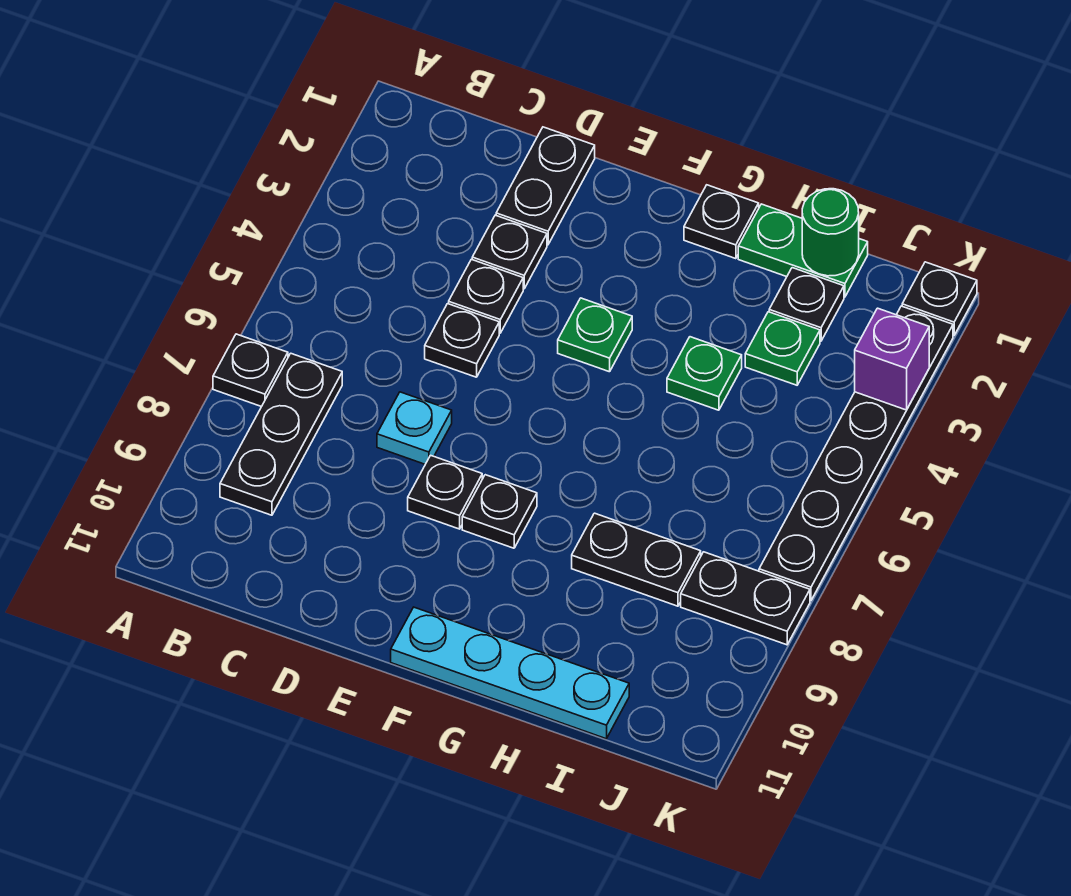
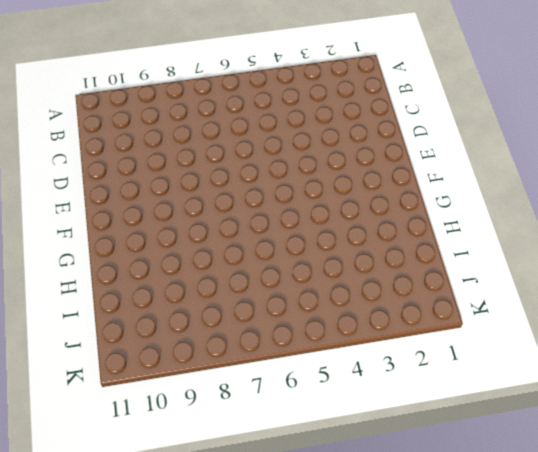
none -> black plate A7 level 1
none -> black plate B7:B9 level 1
none -> black plate D1:D2 level 1

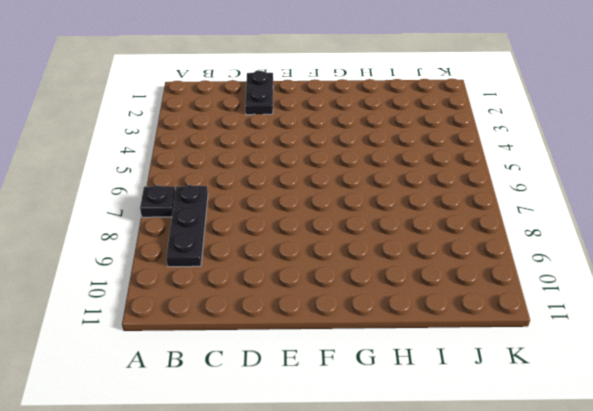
none -> black plate D3 level 1
none -> black plate D4 level 1
none -> black plate D5 level 1

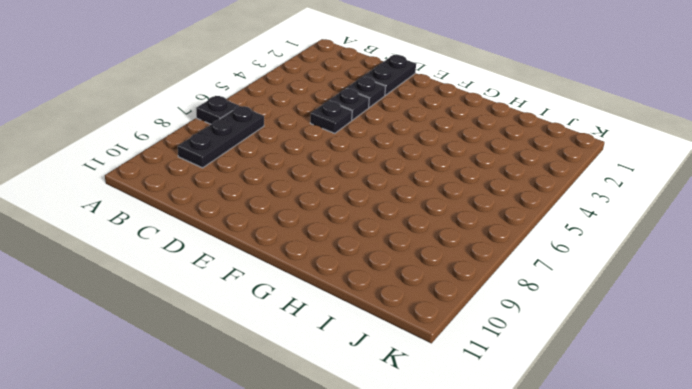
none -> cyan plate D7 level 1
none -> black plate E8 level 1
none -> green plate F4 level 1

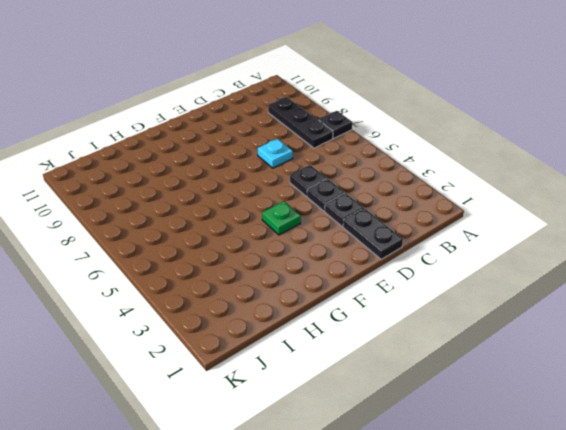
none -> black plate E8 level 1
none -> black plate F8 level 1
none -> cyan plate F11:I11 level 1

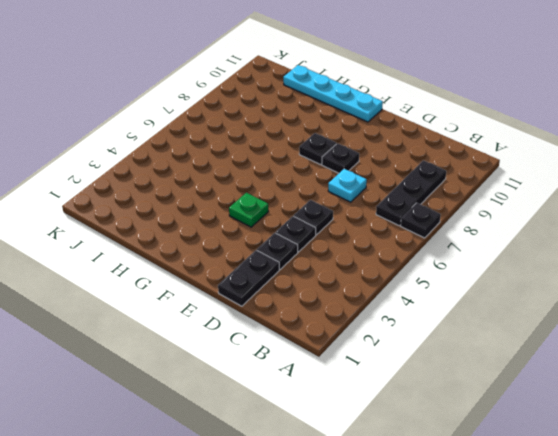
none -> black plate G1 level 1
none -> green plate H1:I1 level 1
none -> green plate H4 level 1

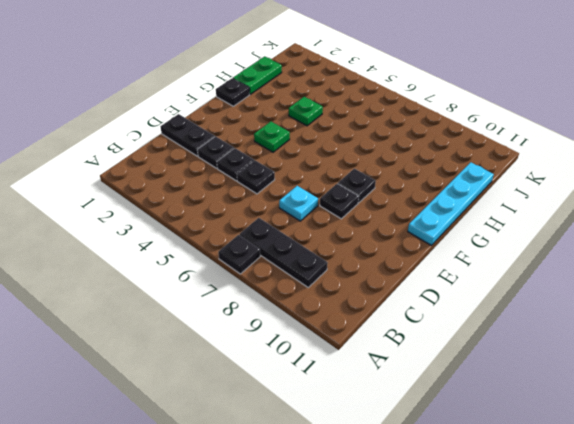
none -> black plate H8:I8 level 1
none -> black plate I2 level 1
none -> green plate I3 level 1

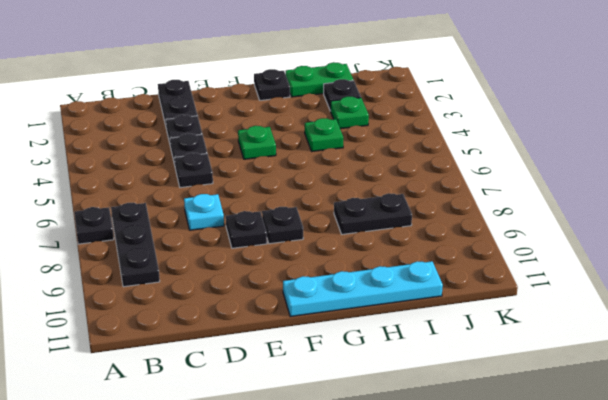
none -> black plate J8:K8 level 1
none -> black plate K1 level 1
none -> black plate K2:K7 level 1

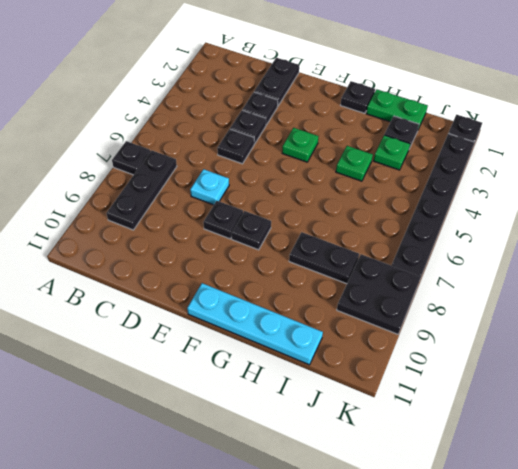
black plate J8:K9 level 1 -> black plate J8:K8 level 1
none -> green round brick I1 level 2
none -> purple brick K3 level 2

